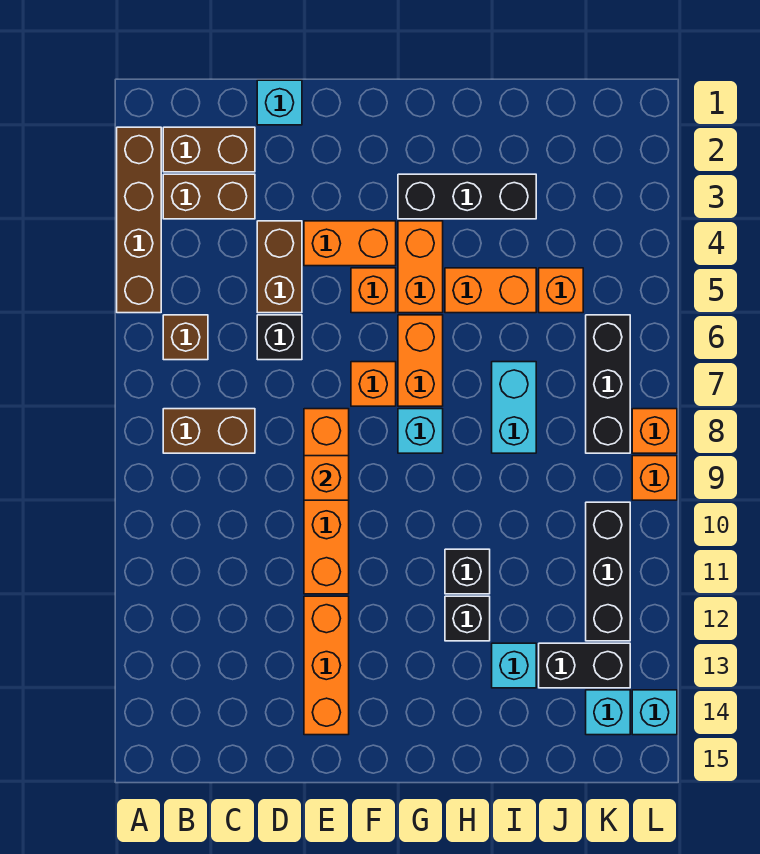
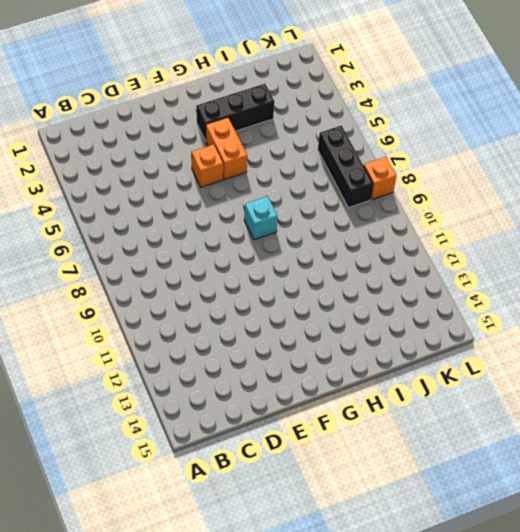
none -> brown brick A2:A5 level 1
none -> brown brick B2:C2 level 1
none -> brown brick B3:C3 level 1
none -> brown brick B6 level 1

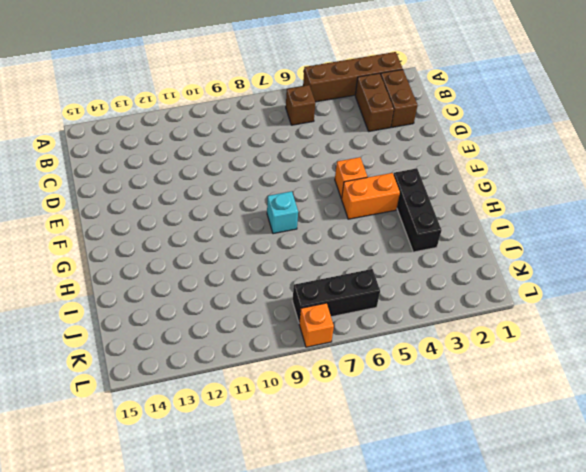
none -> brown brick B8:C8 level 1
none -> cyan brick D1 level 1
none -> brown brick D4:D5 level 1
none -> black brick D6 level 1

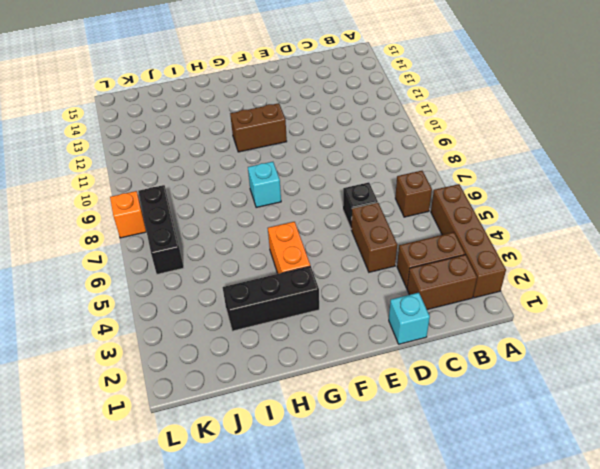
brown brick F11:G11 level 1 -> brown brick B8:C8 level 1
none -> orange brick E4:F4 level 1
none -> orange brick E8:E11 level 1
none -> orange brick E12:E14 level 1
none -> orange brick F5 level 1

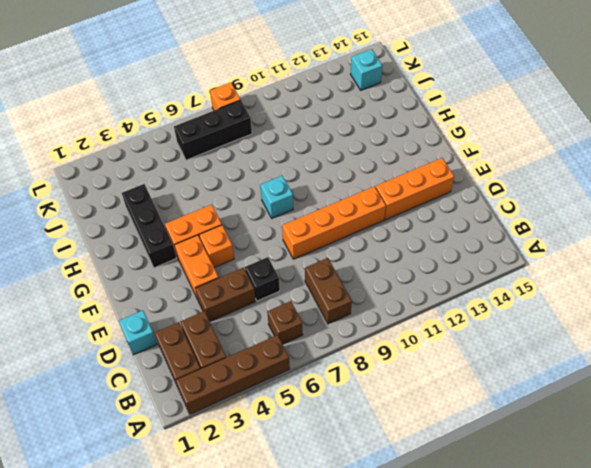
none -> orange brick F7 level 1
none -> orange brick G6:G7 level 1
none -> orange brick H5:I5 level 1
none -> black brick H11 level 1

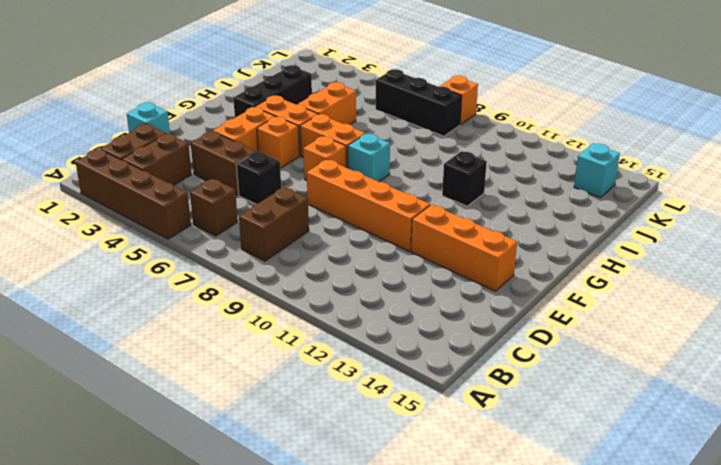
none -> black brick H12 level 1
none -> cyan brick I7:I8 level 1
none -> cyan brick I13 level 1
none -> orange brick J5 level 1

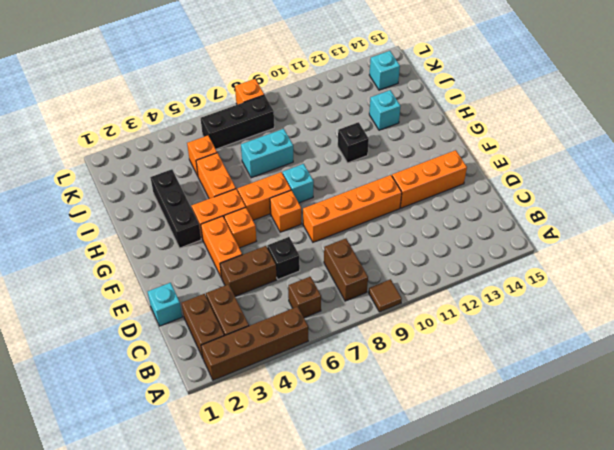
brown tile A9 level 1 -> none
none -> black brick H12 level 1
none -> black brick J13:K13 level 1
none -> black brick K10:K12 level 1
none -> orange brick L9 level 1

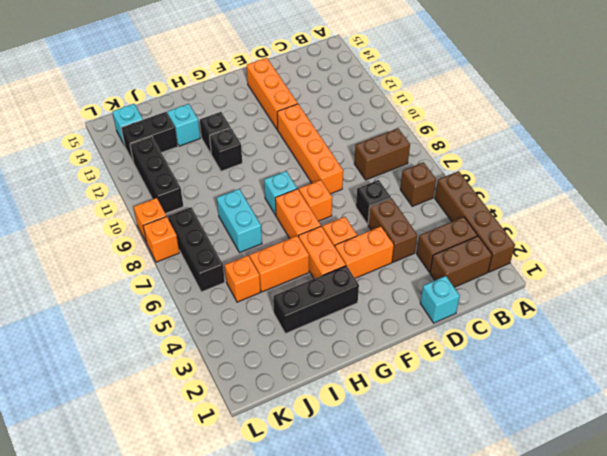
none -> cyan brick L14 level 1
none -> orange brick E9 level 2

